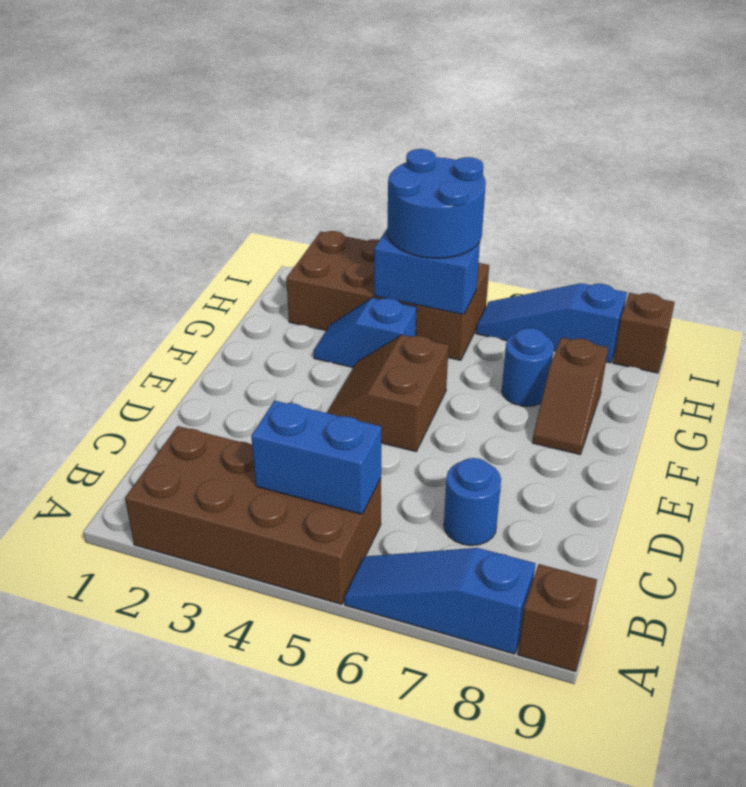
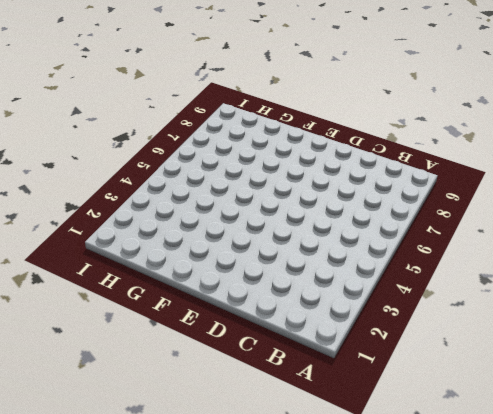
none -> brown brick A2:B5 level 1
none -> blue slope A6:A8 level 1 top 8
none -> brown brick A9 level 1

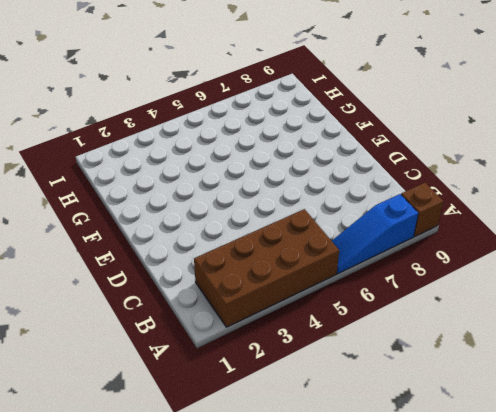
none -> blue round brick C7 level 1
none -> brown slope E4:F5 level 1 top 5
none -> brown slope F8:G8 level 1 top G

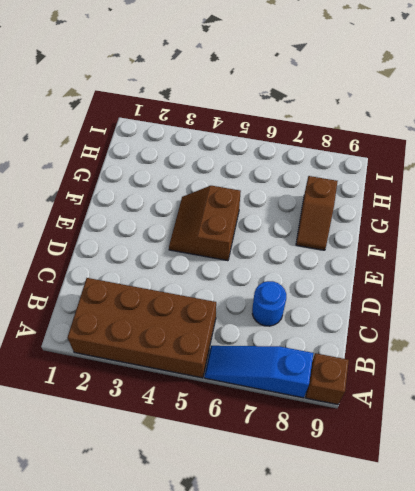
none -> blue slope G3:G4 level 1 top 4
none -> blue round brick G7 level 1
none -> brown brick H2:I5 level 1

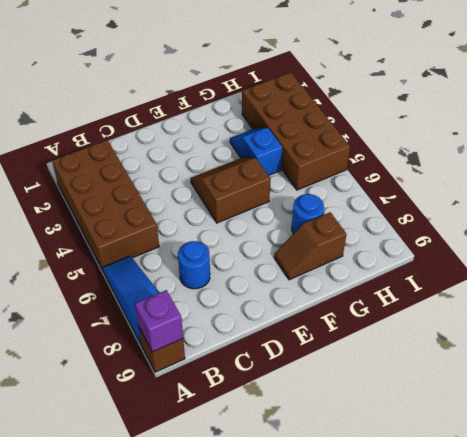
purple brick A9 level 2 -> none
none -> blue slope I6:I8 level 1 top 8
none -> brown brick I9 level 1
none -> blue brick B4:B5 level 2

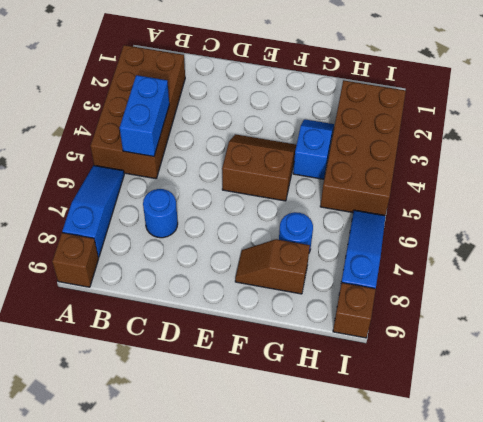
none -> blue brick H4:H5 level 2
none -> blue round brick H4:I5 level 3

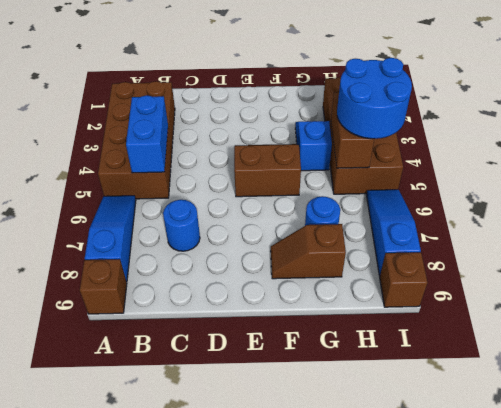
brown brick H4:H5 level 2 -> blue brick H4:H5 level 2

